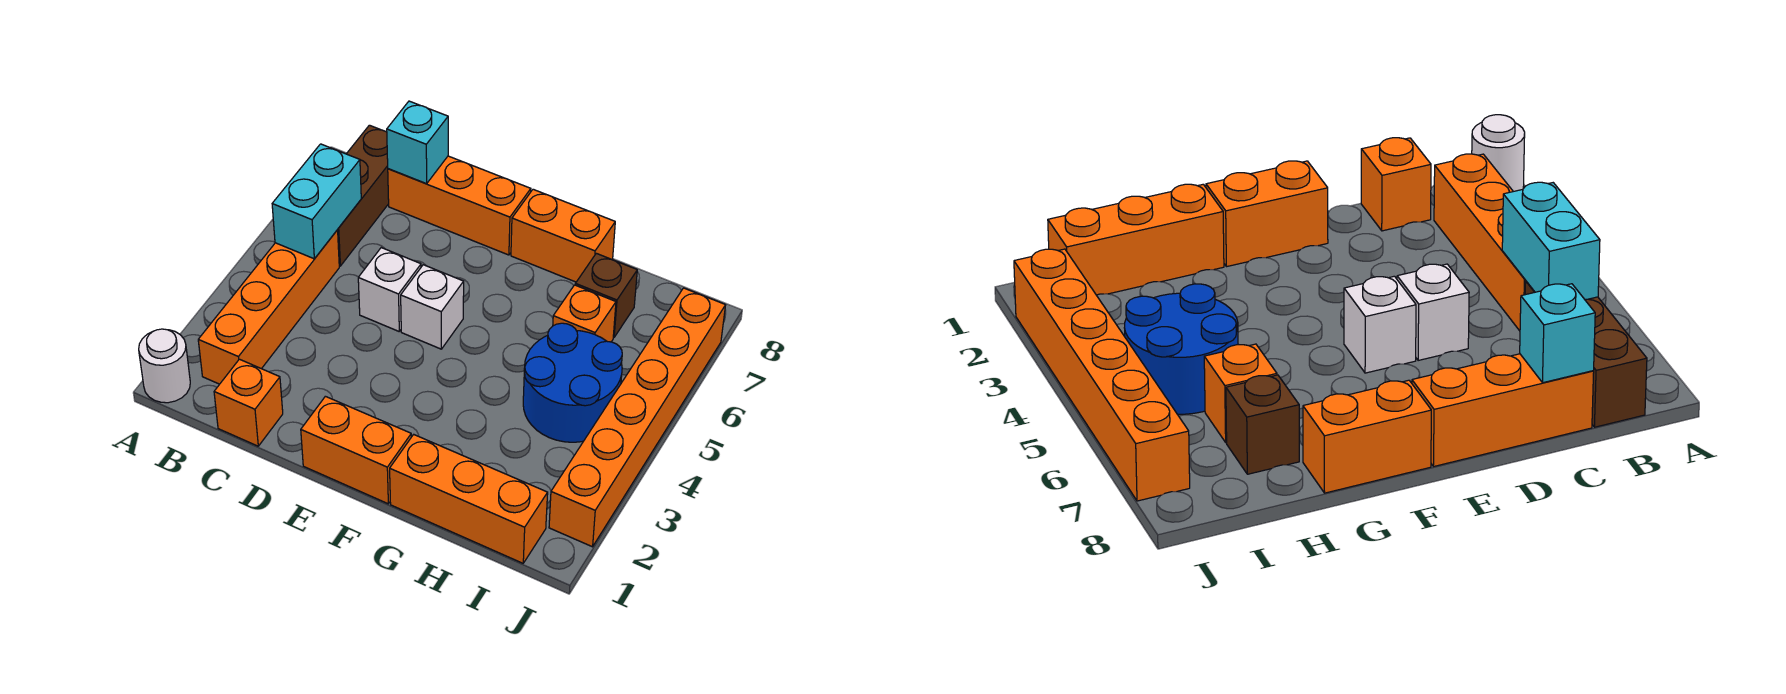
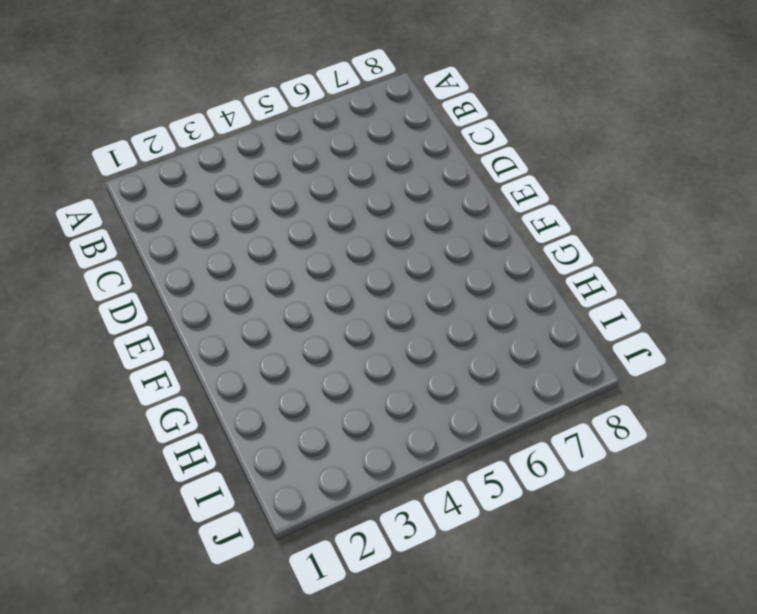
none -> white round brick A1 level 1
none -> orange brick B2:B5 level 1
none -> brown brick B6:B8 level 1

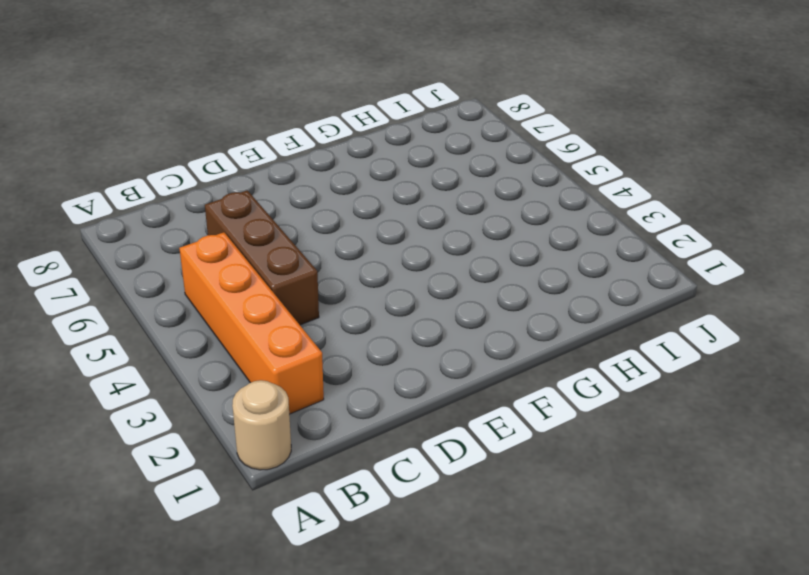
tan round brick A1 level 1 -> white round brick A1 level 1
brown brick C4:C6 level 1 -> brown brick B6:B8 level 1
none -> orange brick C1 level 1
none -> orange brick C8:E8 level 1
none -> white brick D5 level 1

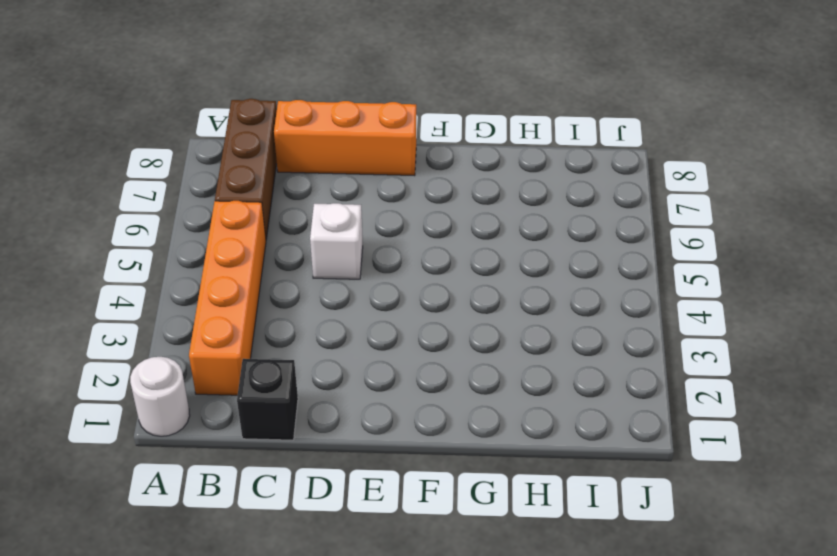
black brick C1 level 1 -> orange brick C1 level 1
none -> orange brick E1:F1 level 1
none -> white brick E5 level 1
none -> orange brick F8:G8 level 1

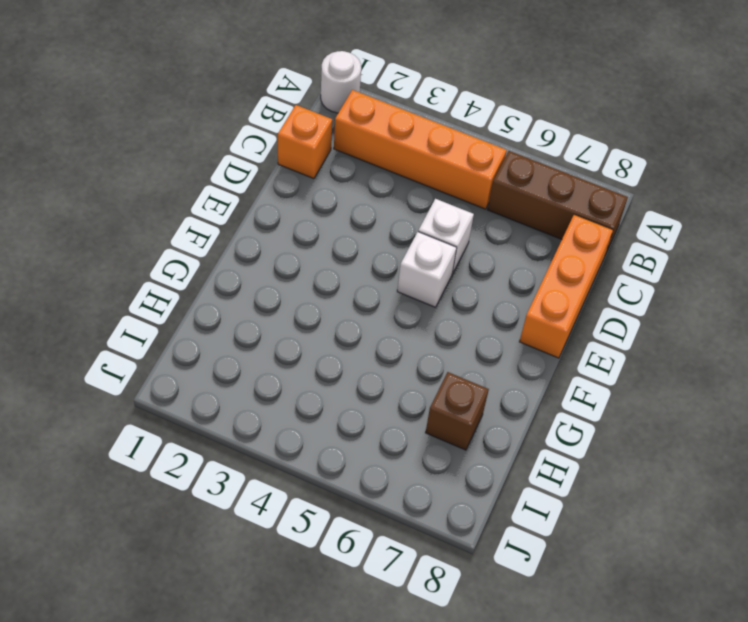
none -> orange brick E1:F1 level 1
none -> orange brick F8:G8 level 1
none -> orange brick G1:I1 level 1

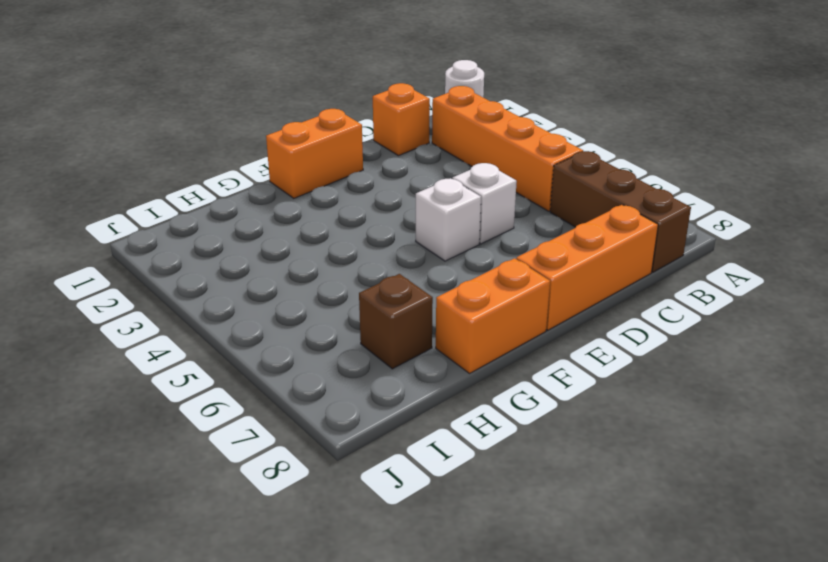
none -> orange brick G1:I1 level 1
none -> blue round brick H4:I5 level 1
none -> orange brick H6 level 1

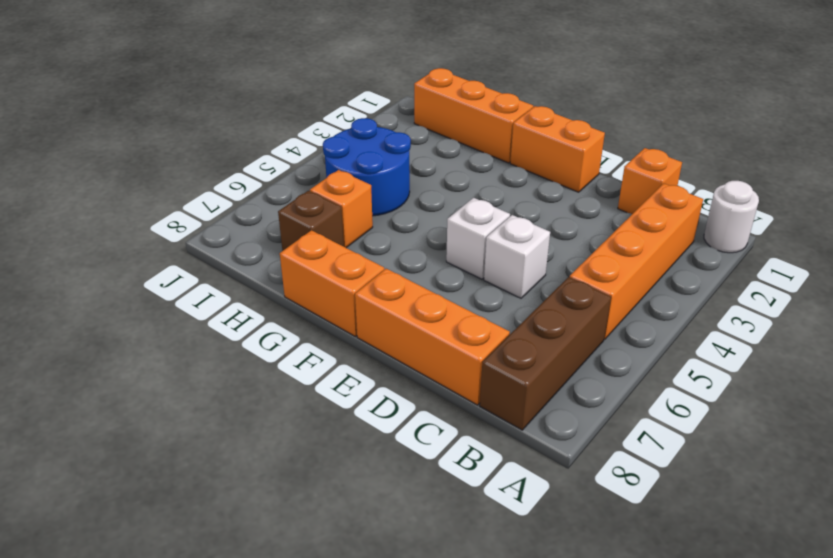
none -> orange brick J2:J7 level 1
none -> cyan brick B5:B6 level 2
none -> cyan brick C8 level 2

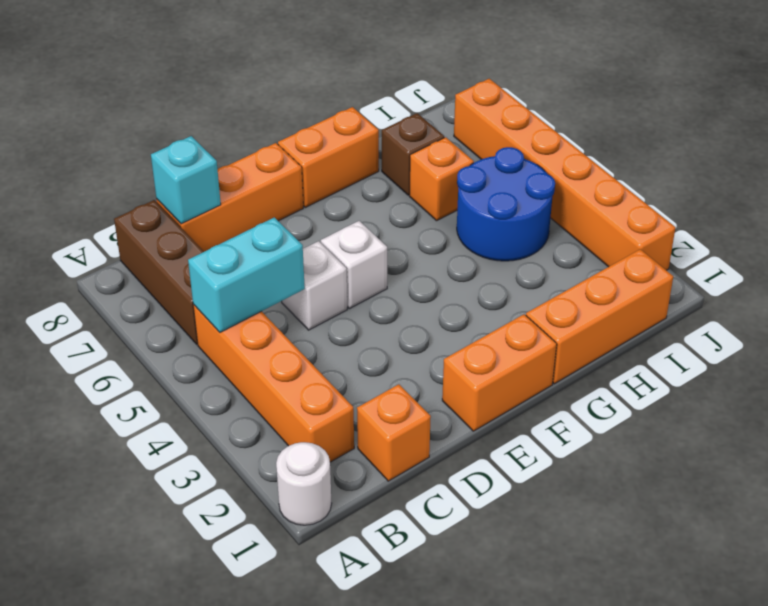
cyan brick B5:C5 level 2 -> cyan brick B5:B6 level 2

